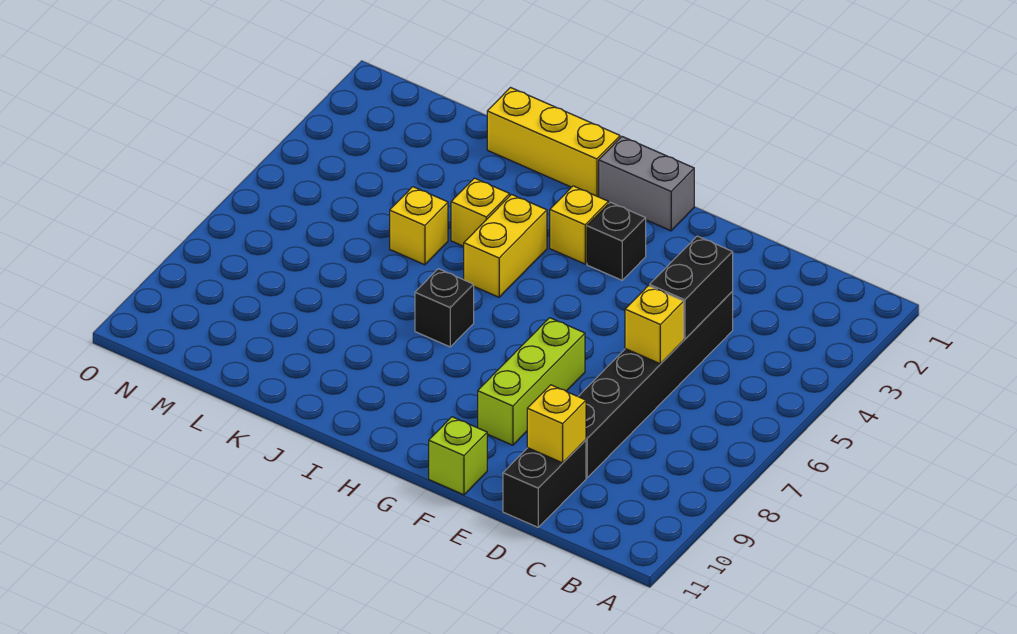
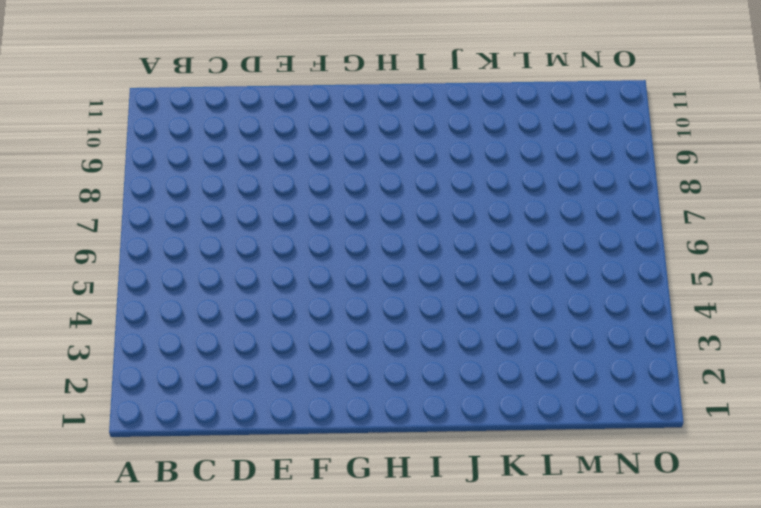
none -> black brick D4:D9 level 1
none -> black brick D10:D11 level 1
none -> lime brick F7:F9 level 1

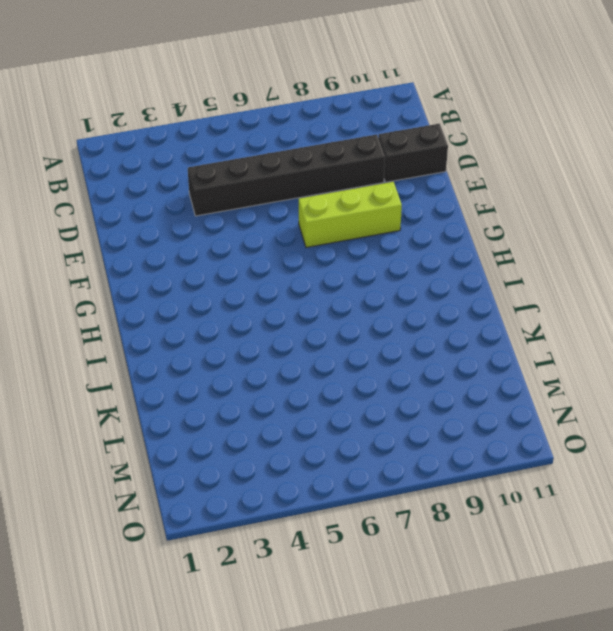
none -> lime brick F11 level 1
none -> grey brick G1:H1 level 1
none -> black brick G3 level 1

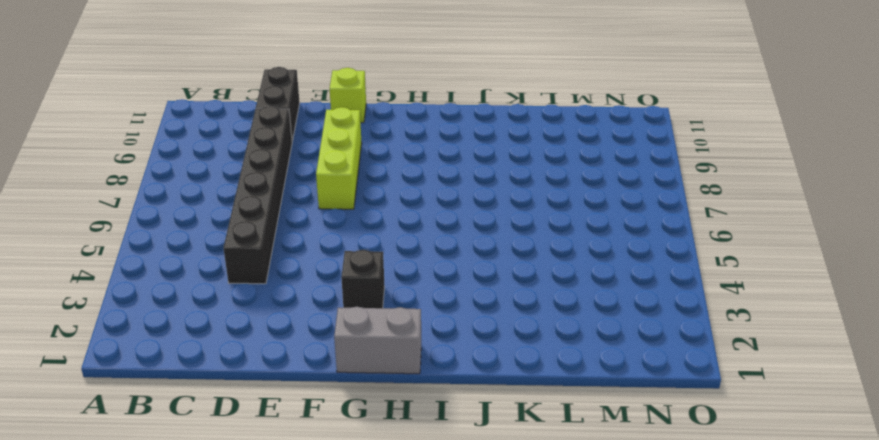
none -> yellow brick H3 level 1
none -> yellow brick I1:K1 level 1
none -> yellow brick I4:I5 level 1

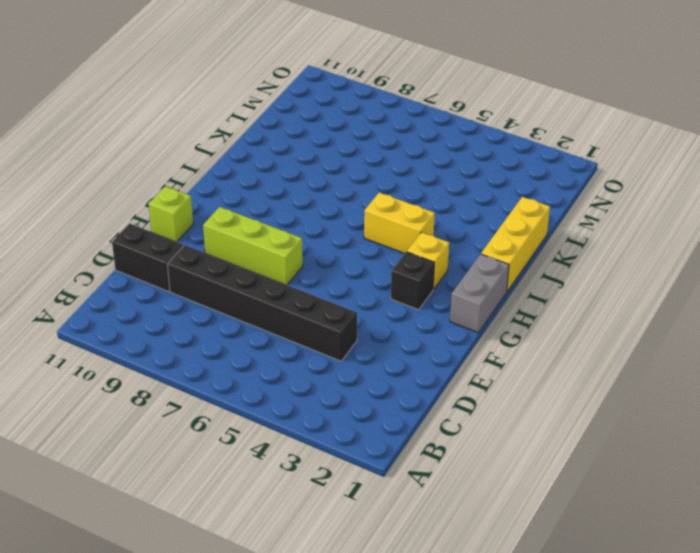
none -> black brick I7 level 1
none -> yellow brick J4 level 1
none -> yellow brick K5 level 1

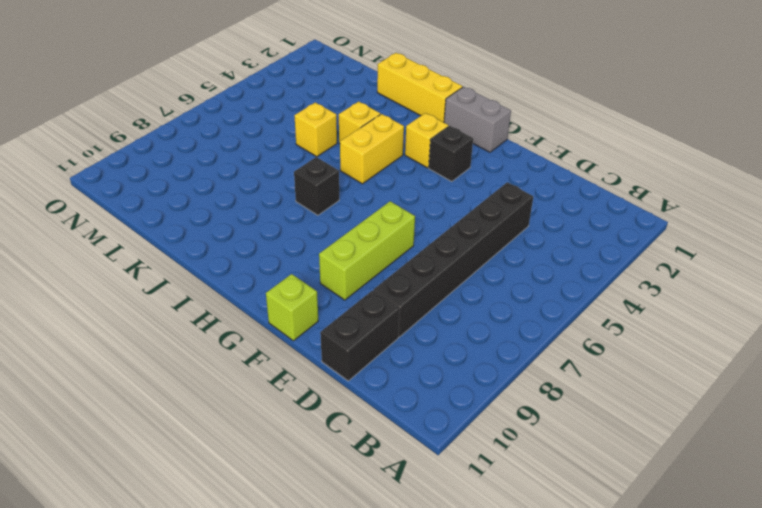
none -> black brick D4:D5 level 2
none -> yellow brick D6 level 2
none -> yellow brick D10 level 2

